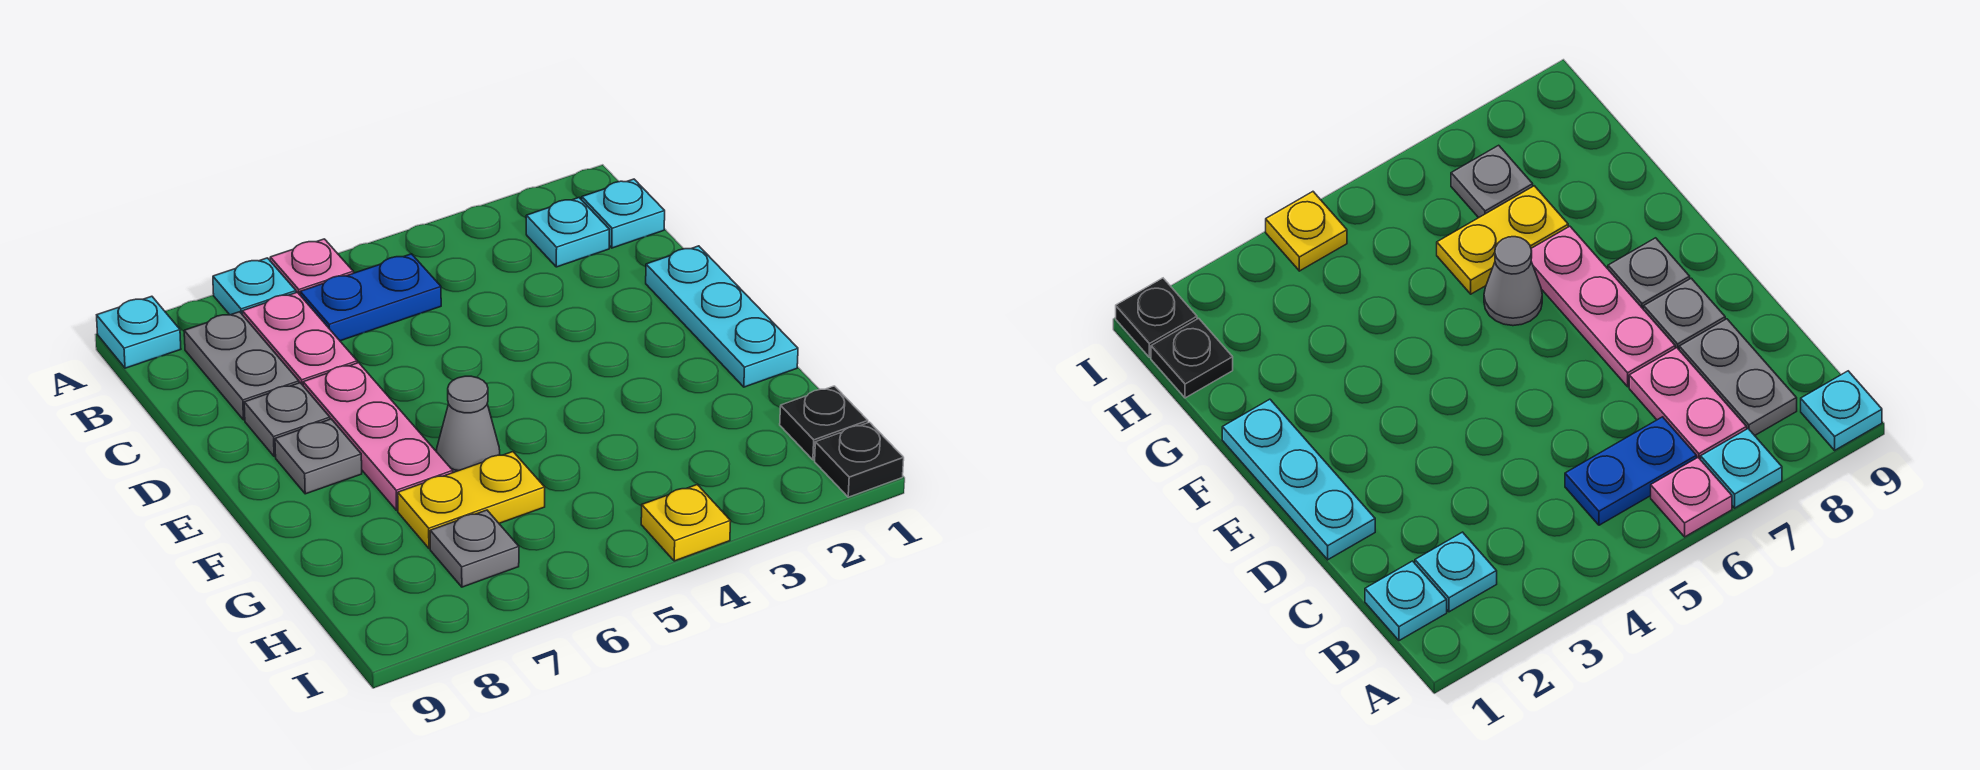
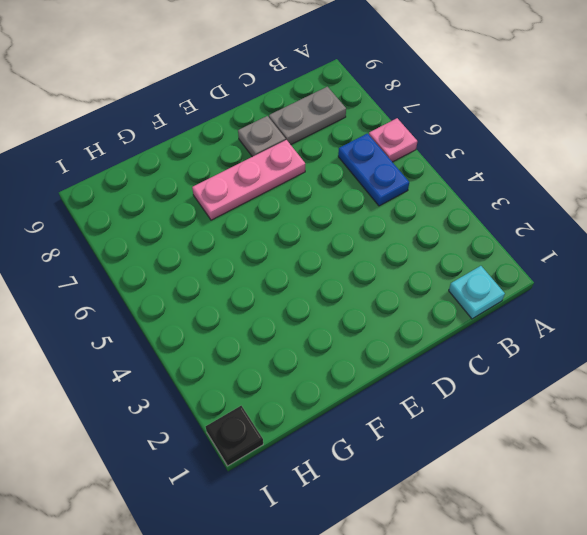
none -> cyan plate A7 level 1
none -> cyan plate A9 level 1
none -> cyan plate B2 level 1

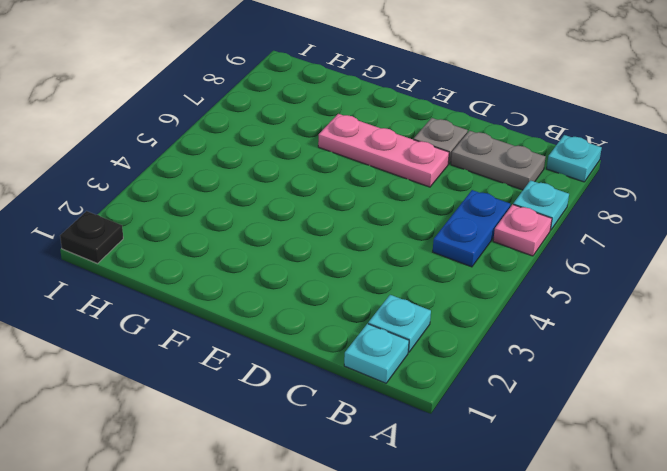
none -> pink plate B7:C7 level 1
none -> cyan plate D1:F1 level 1
none -> grey plate E8 level 1

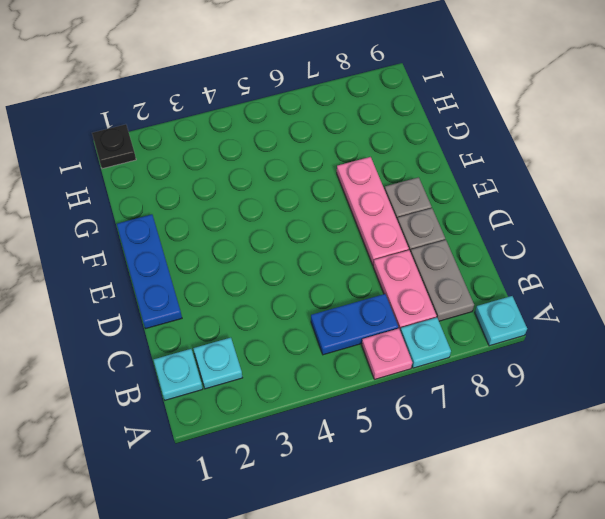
blue plate D1:F1 level 1 -> cyan plate D1:F1 level 1
none -> grey cone F6 level 1
none -> yellow plate G6:G7 level 1
none -> black plate H1 level 1

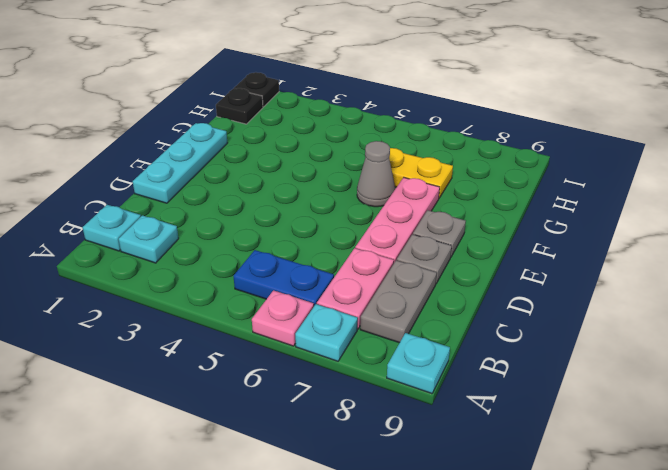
none -> grey plate H7 level 1
none -> yellow plate I4 level 1

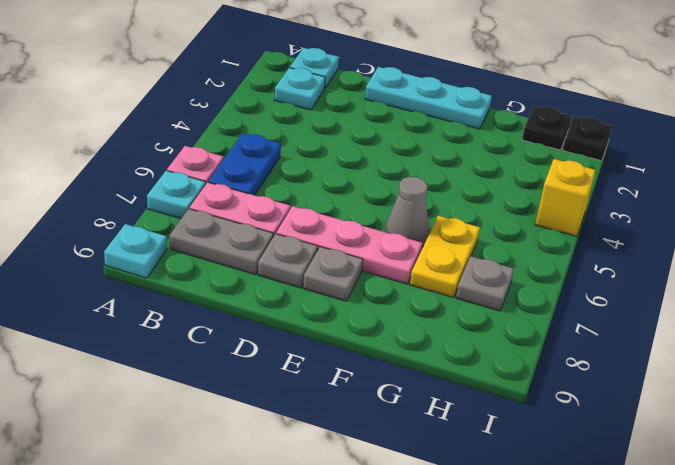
yellow brick I4 level 1 -> yellow plate I4 level 1

